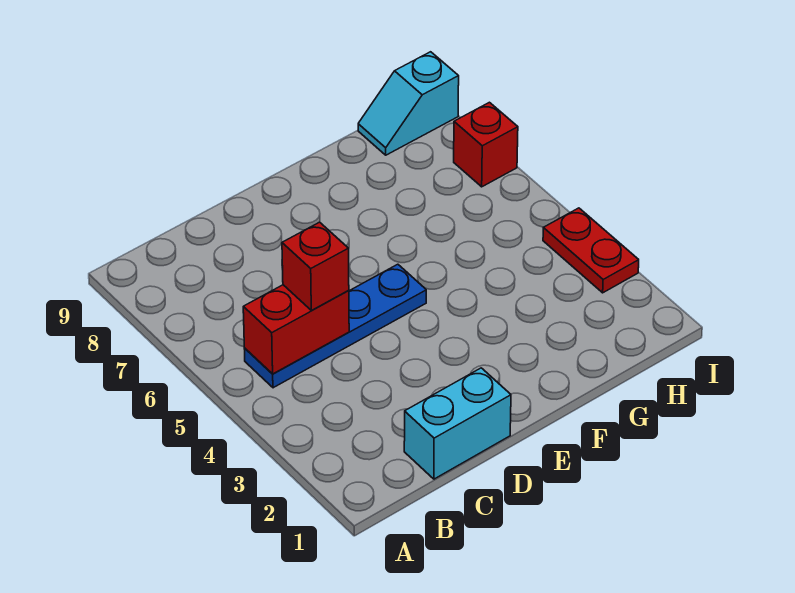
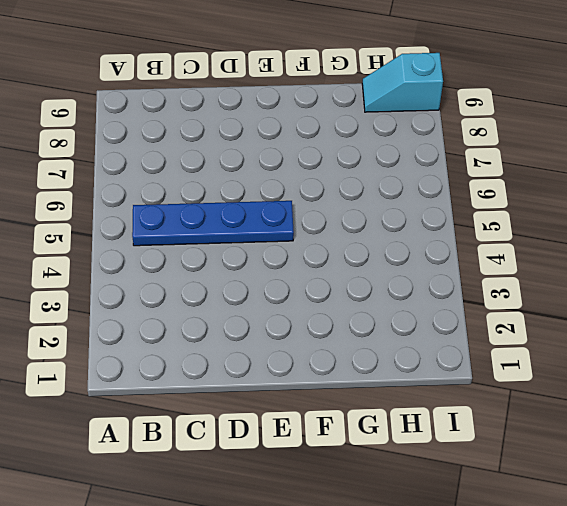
none -> cyan brick C1:D1 level 1
none -> red plate I3:I4 level 1

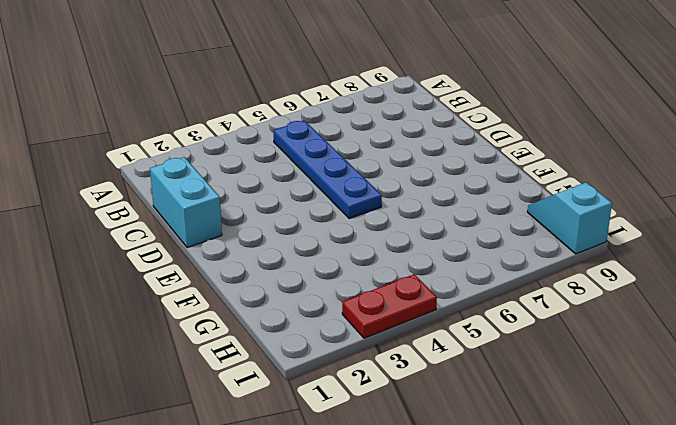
none -> red brick I7 level 1
none -> red brick B5:C5 level 2

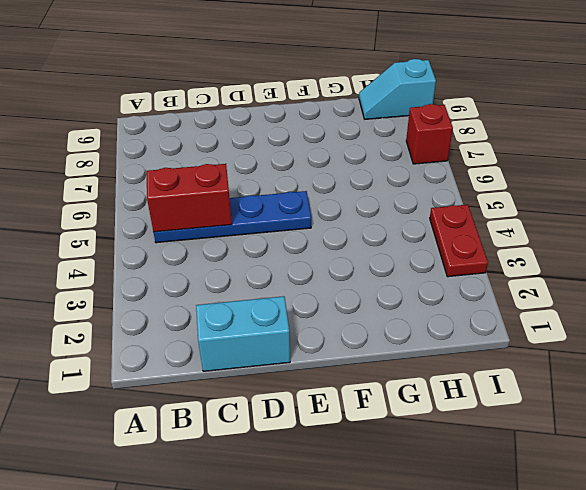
none -> red brick C5 level 3

